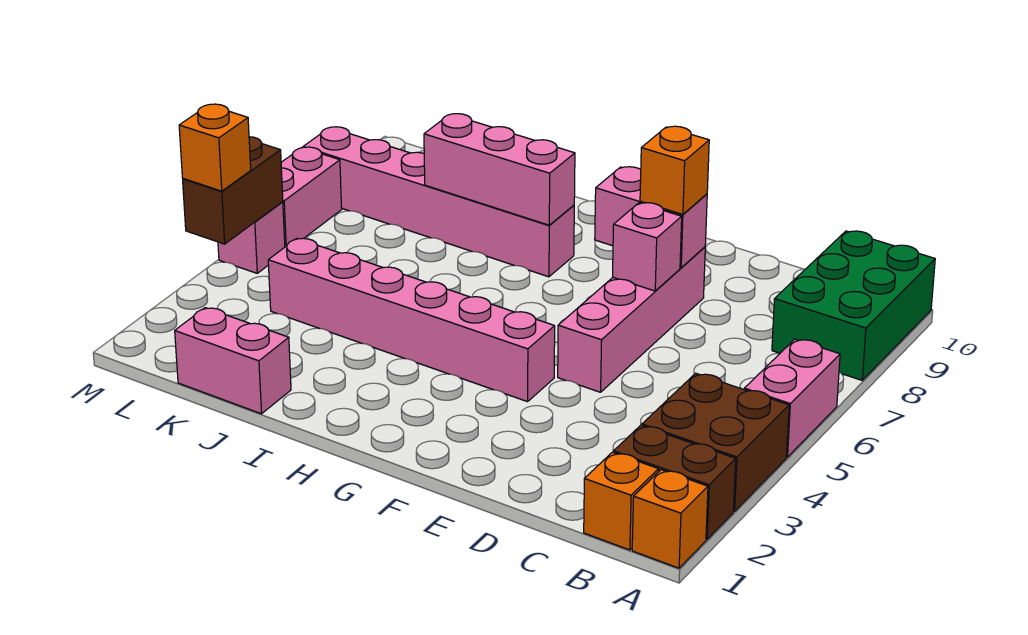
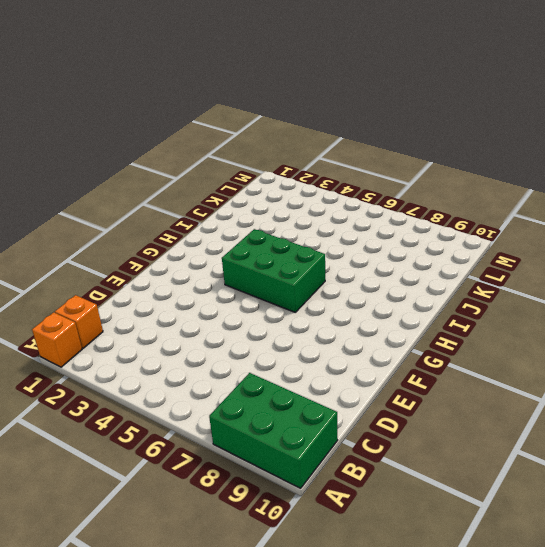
green brick G4:H6 level 1 -> pink brick F4:K4 level 1
none -> brown brick A2:B2 level 1
none -> brown brick A3:B4 level 1
none -> pink brick A5:A6 level 1

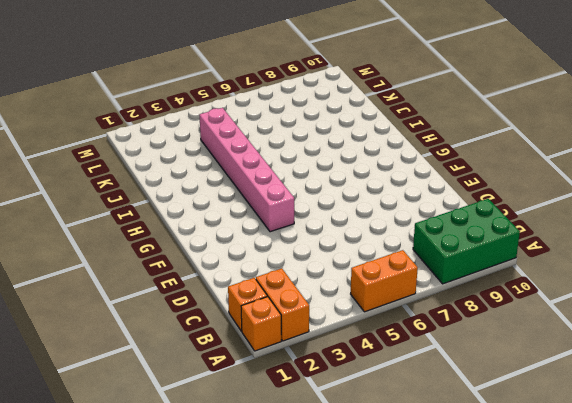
orange brick A2:B2 level 1 -> brown brick A2:B2 level 1
orange brick A5:A6 level 1 -> pink brick A5:A6 level 1
none -> brown brick A3:B4 level 1
none -> pink brick E5:E8 level 1
none -> pink brick H8:M8 level 1

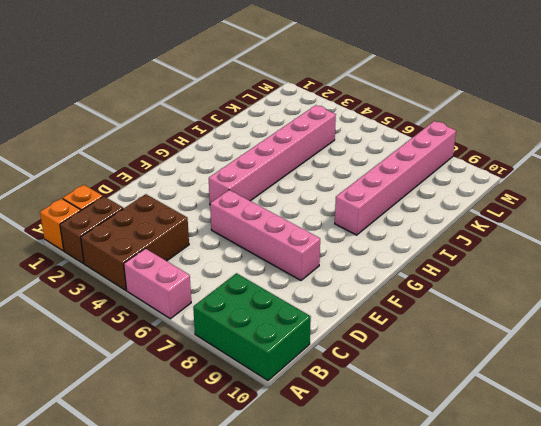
brown brick A3:C4 level 1 -> brown brick A3:B4 level 1
none -> pink brick J1:K1 level 1
none -> pink brick M5 level 1
none -> pink brick M6:M7 level 1

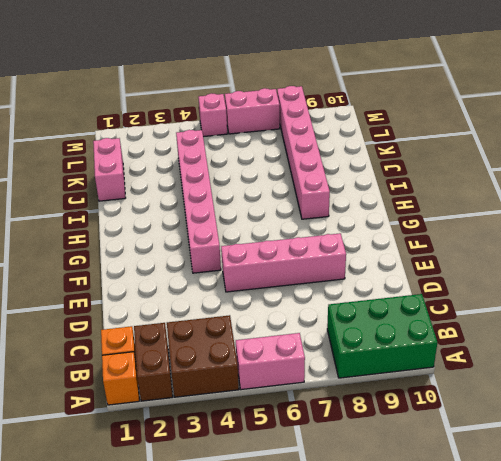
none -> pink brick E7 level 2
none -> pink brick E8:F8 level 2
none -> pink brick H8:J8 level 2

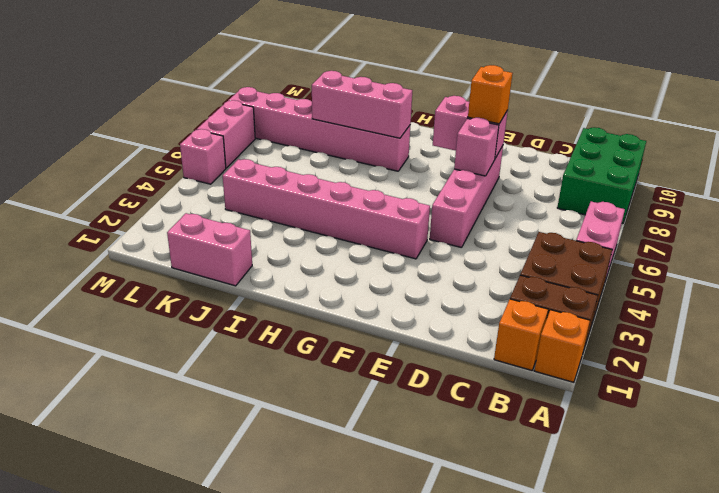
none -> brown brick M4:M5 level 2
none -> orange brick M4 level 3

